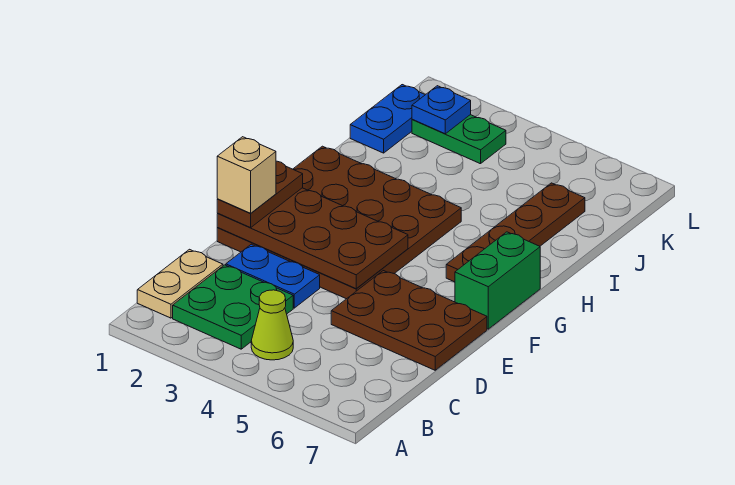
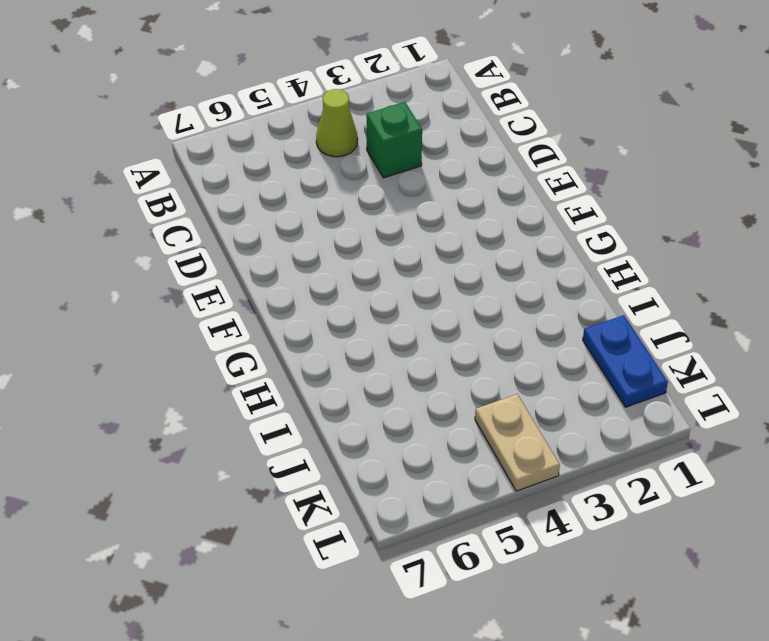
green brick C3 level 1 -> green plate B2:C3 level 1
tan plate K4:L4 level 1 -> tan plate B1:C1 level 1
none -> blue plate D2:D3 level 1
none -> brown plate D5:E7 level 1
none -> brown plate E1:H4 level 1

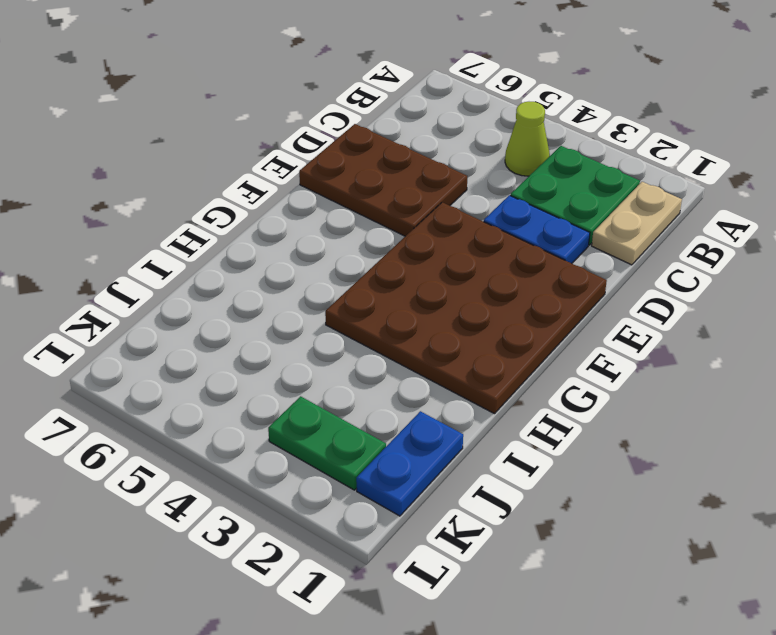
none -> green brick F7:G7 level 1
none -> brown plate G6:J6 level 1
none -> brown plate E1:F4 level 2

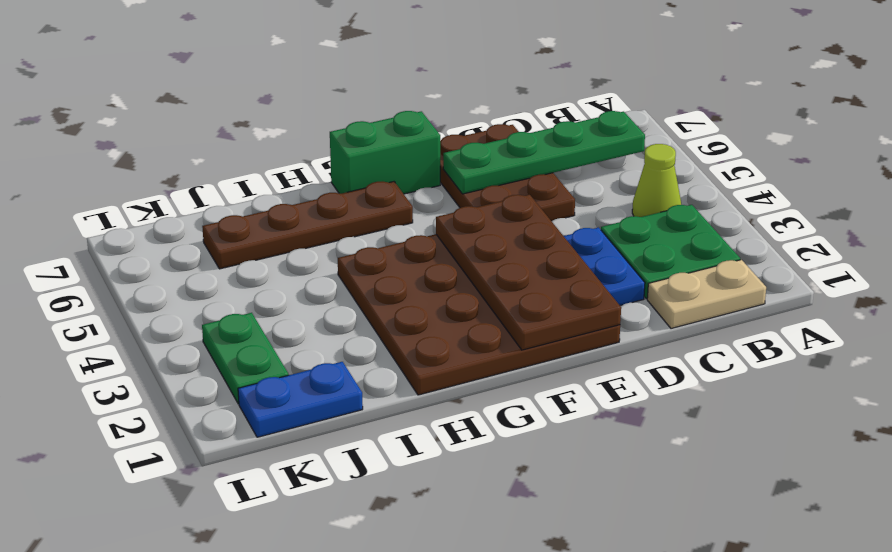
green plate B6:E6 level 2 -> none
none -> blue plate K2 level 2
none -> brown plate E1:F1 level 3
none -> tan brick E1 level 4

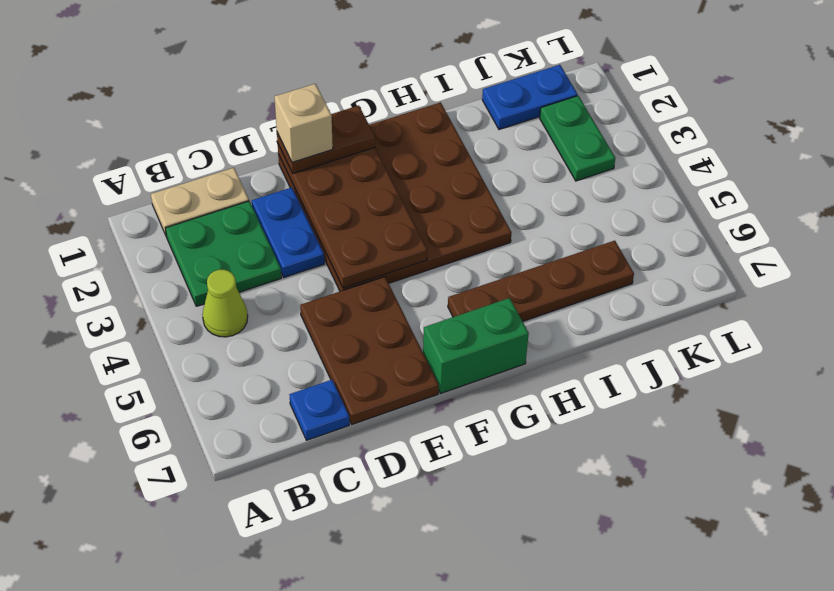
blue plate C7 level 1 -> blue plate K2 level 2

